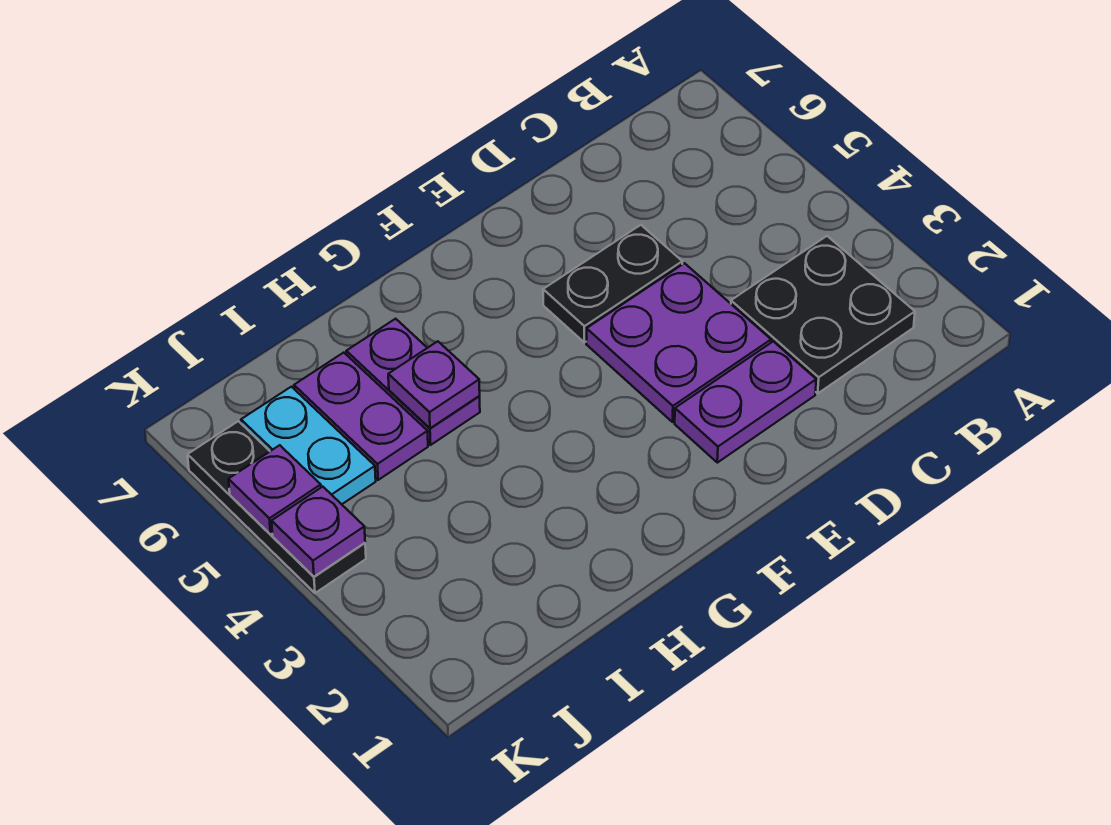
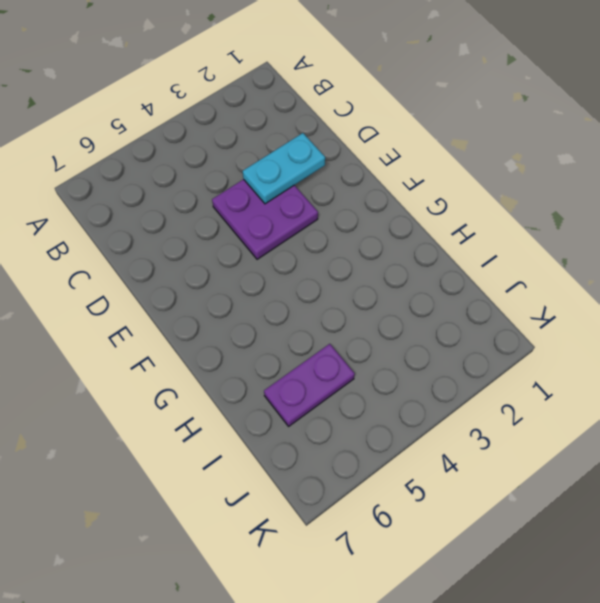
cyan plate D2:D3 level 2 -> cyan plate J5:J6 level 1
none -> black plate B2:C3 level 1
none -> purple plate D2:E2 level 1

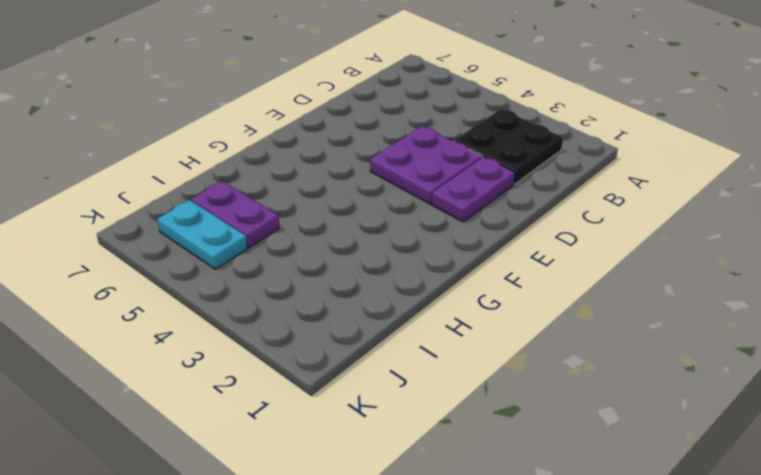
none -> black plate D5:E5 level 1
none -> purple plate H5:H6 level 1

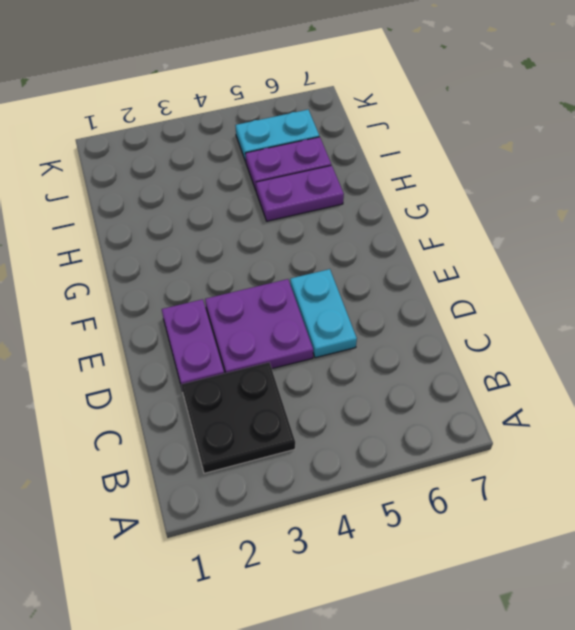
cyan plate D5:E5 level 1 -> black plate D5:E5 level 1
none -> black plate K4:K6 level 1
none -> purple plate H5 level 2

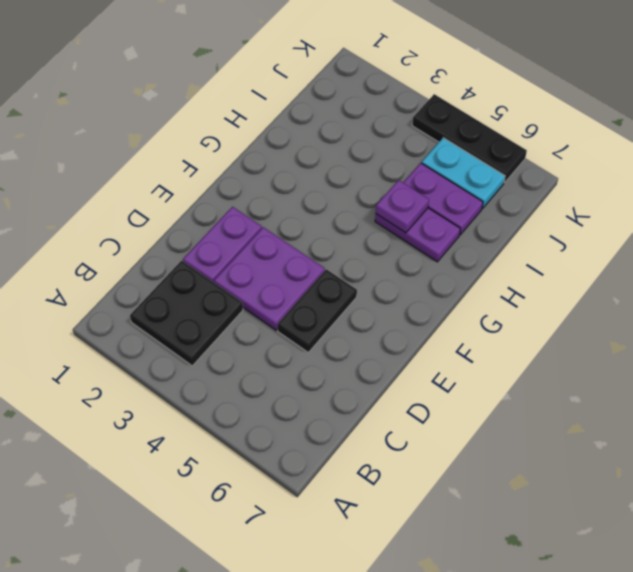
none -> purple plate K4 level 2
none -> purple plate K5 level 2

